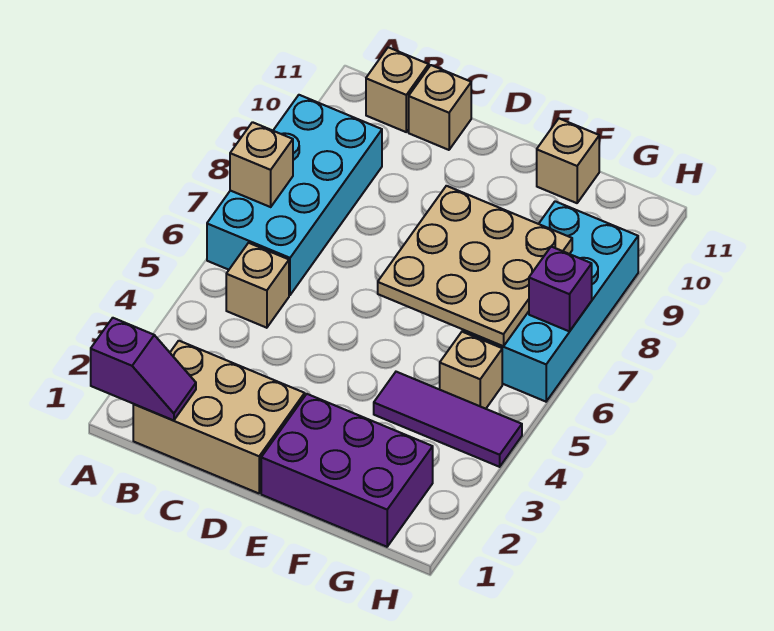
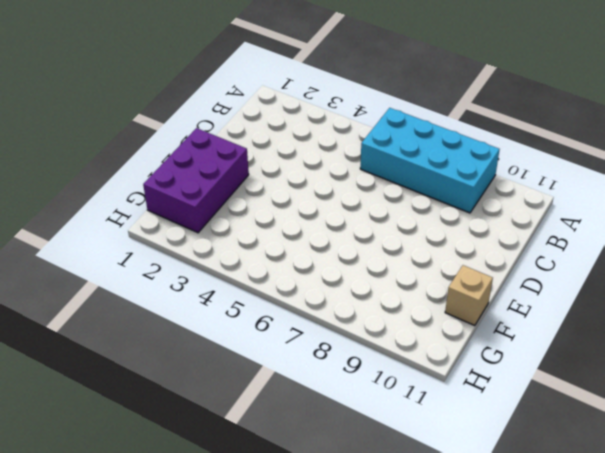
none -> tan brick B1:D2 level 1
none -> tan brick B5 level 1
none -> tan brick B11 level 1

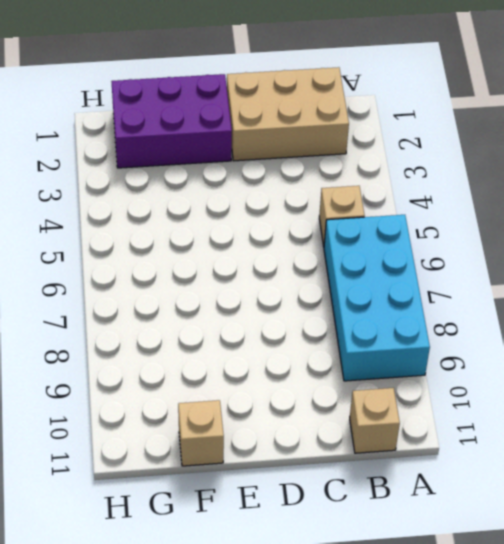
none -> tan brick C11 level 1
none -> purple tile F4:H4 level 1
none -> tan brick G5 level 1

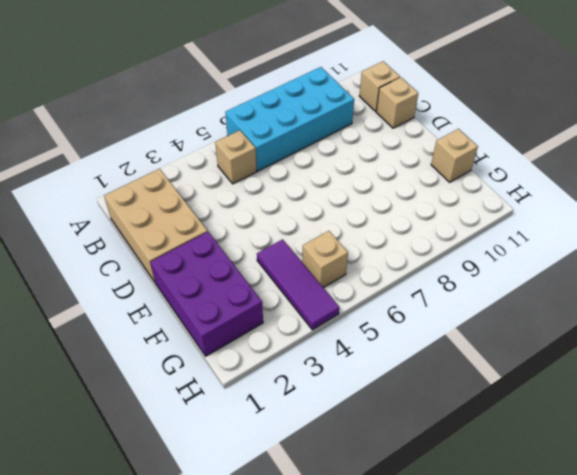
none -> cyan brick G6:H9 level 1
none -> purple slope A1:B1 level 2 top A
none -> tan brick A7 level 2

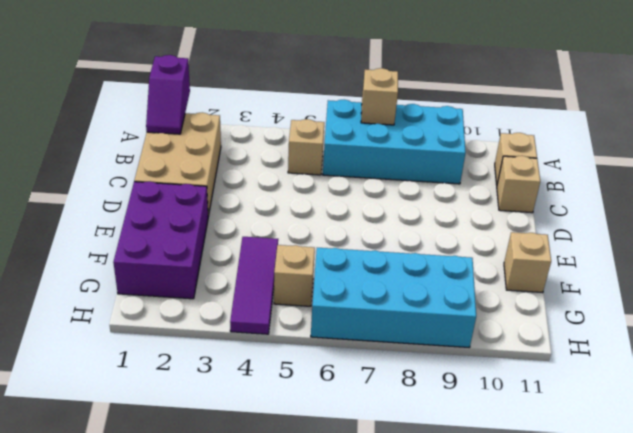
none -> tan plate E6:G8 level 2
none -> purple brick H7 level 2

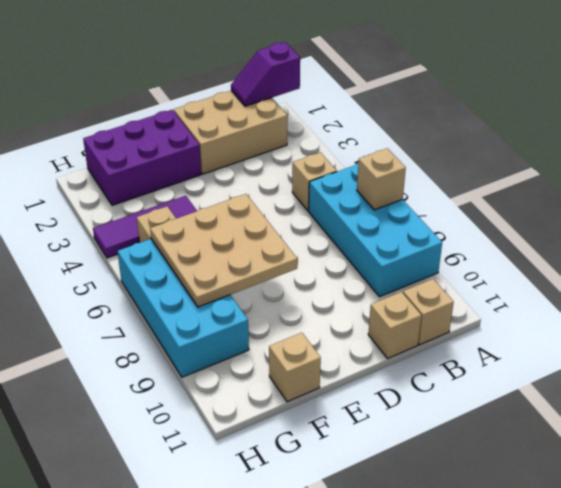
none -> purple brick H7 level 2

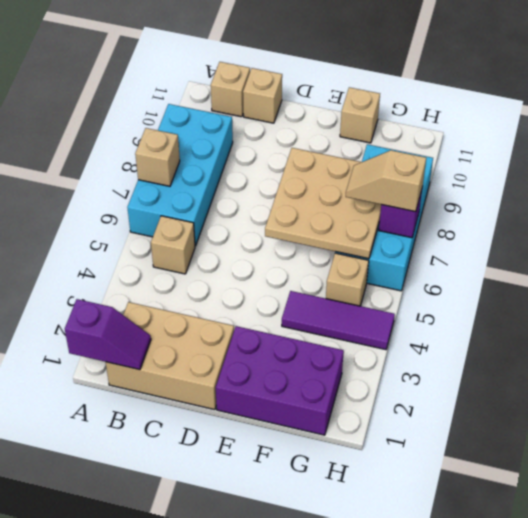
tan slope G7:H7 level 3 top H -> none

